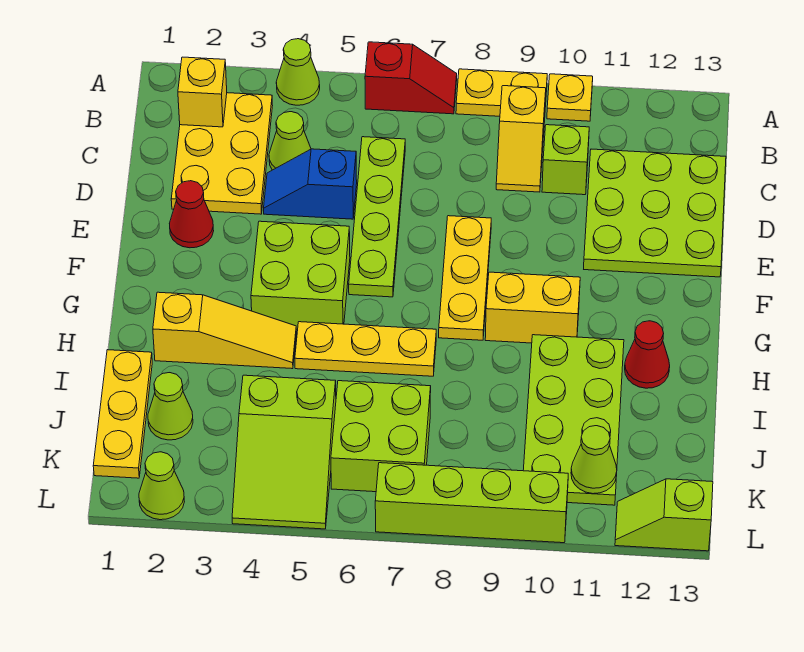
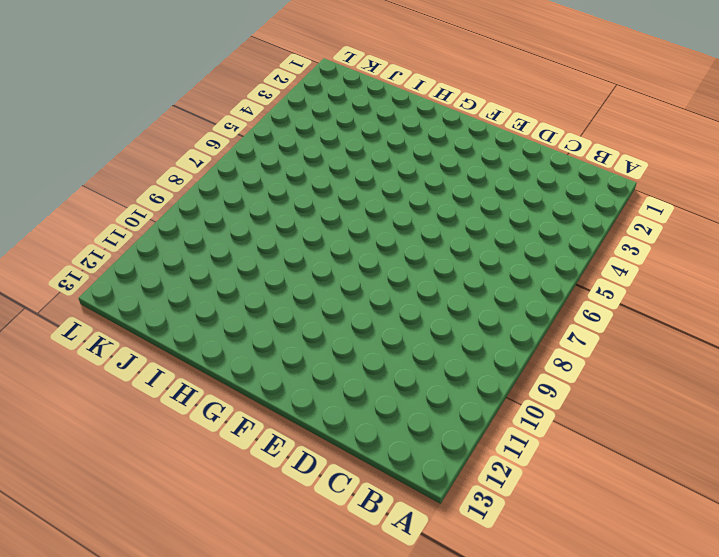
none -> lime cone A4 level 1
none -> red slope A6:A7 level 1 top 6
none -> yellow plate A8:A9 level 1

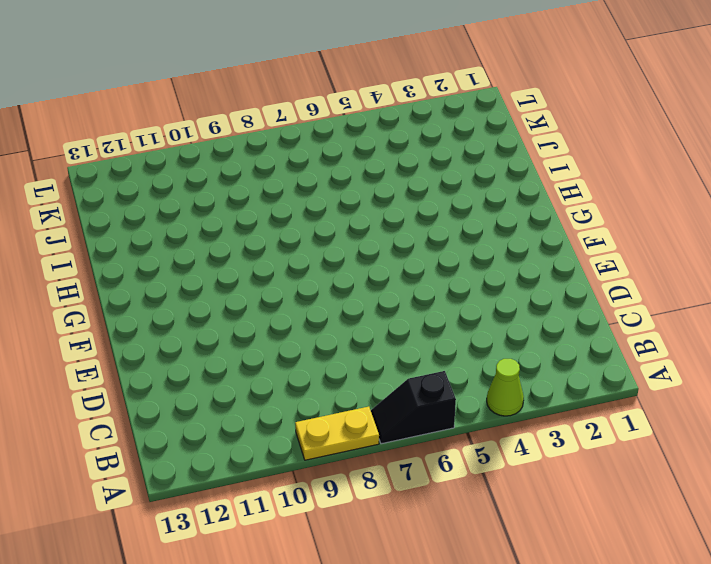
black slope A6:A7 level 1 top 6 -> red slope A6:A7 level 1 top 6
none -> yellow plate A10 level 1
none -> yellow plate B2:D3 level 1
none -> yellow slope B9:C9 level 1 top B

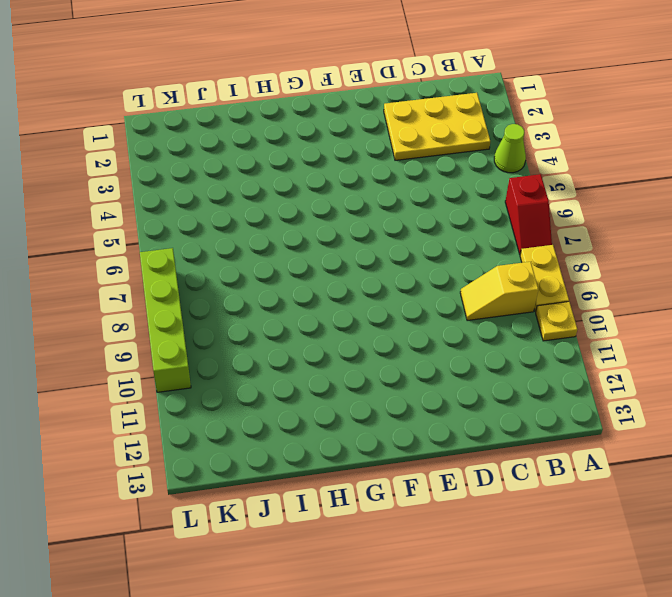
none -> lime cone C4 level 1
none -> lime plate C6:F6 level 1
none -> lime brick C10 level 1

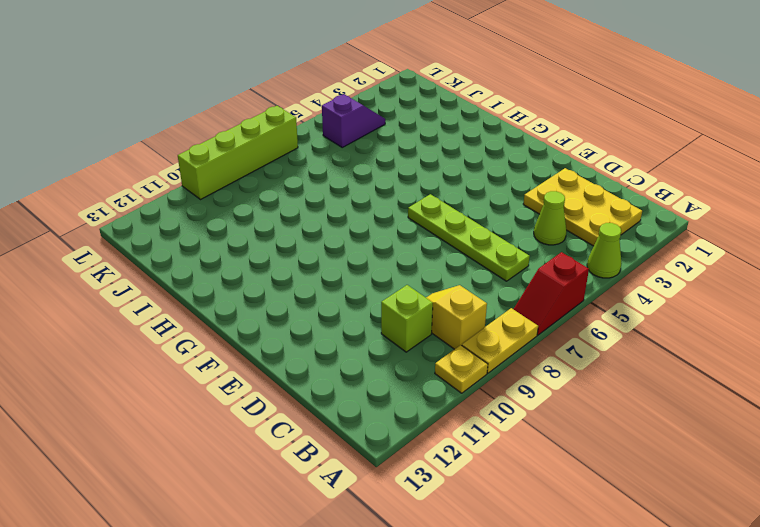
purple slope K4:K5 level 1 top 5 -> lime slope J4:L5 level 1 top J
none -> lime plate C11:E13 level 1
none -> blue slope D4:D5 level 1 top 5
none -> red cone E2 level 1

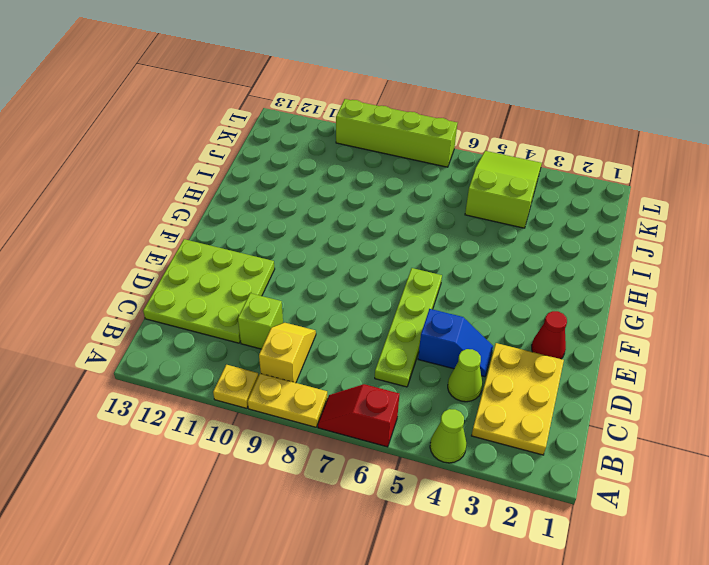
none -> yellow plate E8:G8 level 1
none -> lime brick F4:G5 level 1
none -> yellow brick G9:G10 level 1

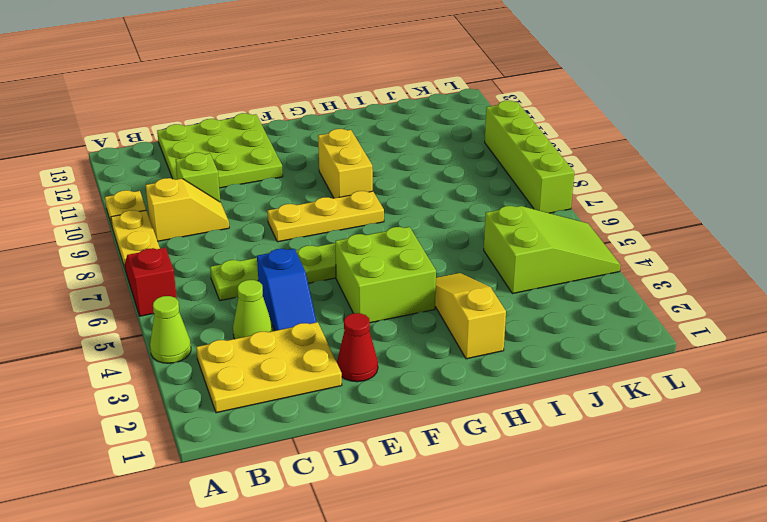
none -> yellow plate H5:H7 level 1
none -> lime plate H10:K11 level 1
none -> red cone H12 level 1

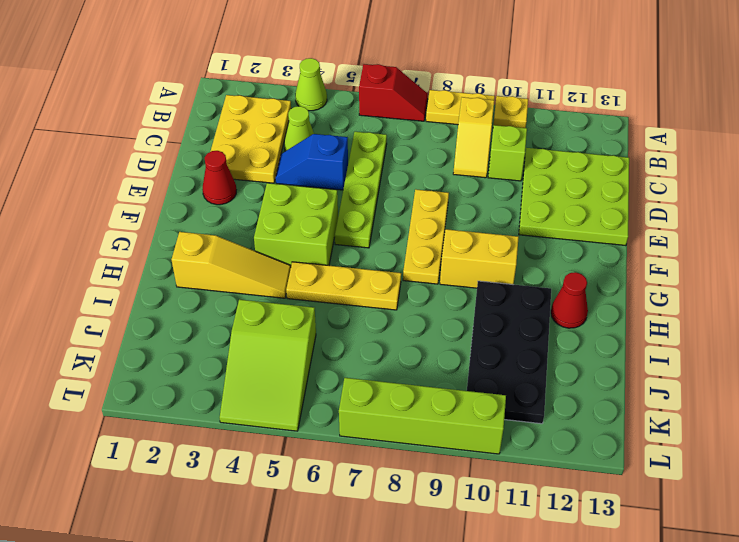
black plate H10:K11 level 1 -> lime plate H10:K11 level 1
none -> yellow plate I1:K1 level 1
none -> lime cone J2 level 1
none -> lime brick J6:K7 level 1

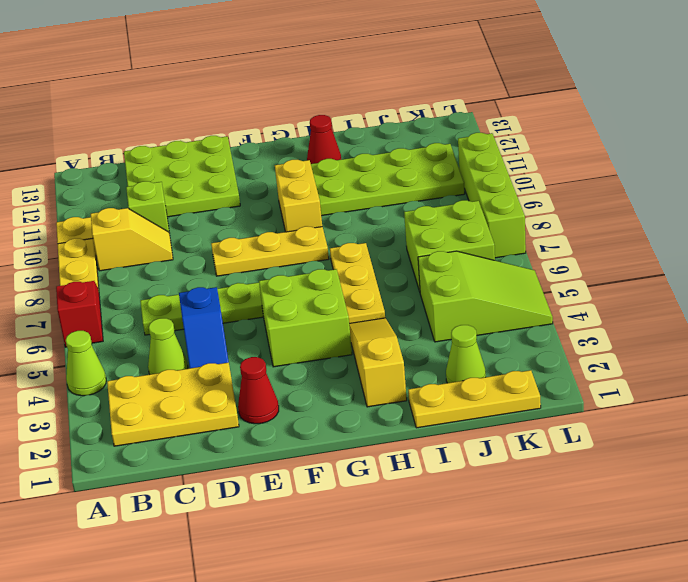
none -> lime cone L2 level 1
none -> lime slope L12:L13 level 1 top 13
none -> yellow brick B2 level 2

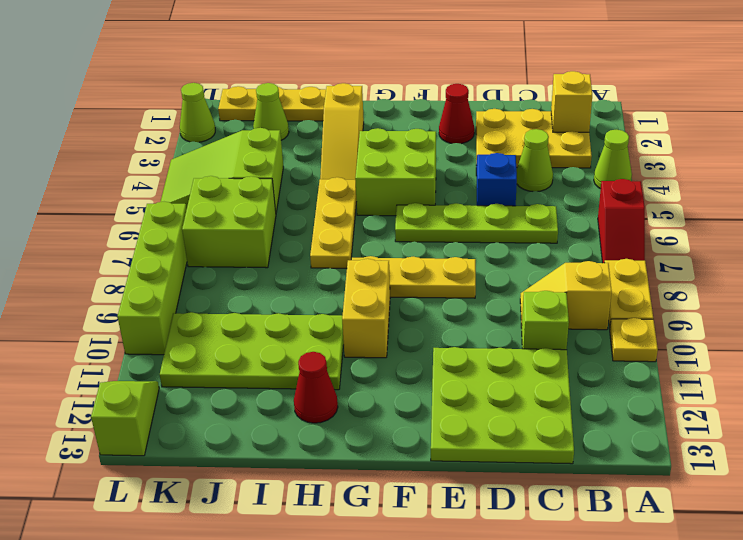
none -> lime cone K11 level 2

